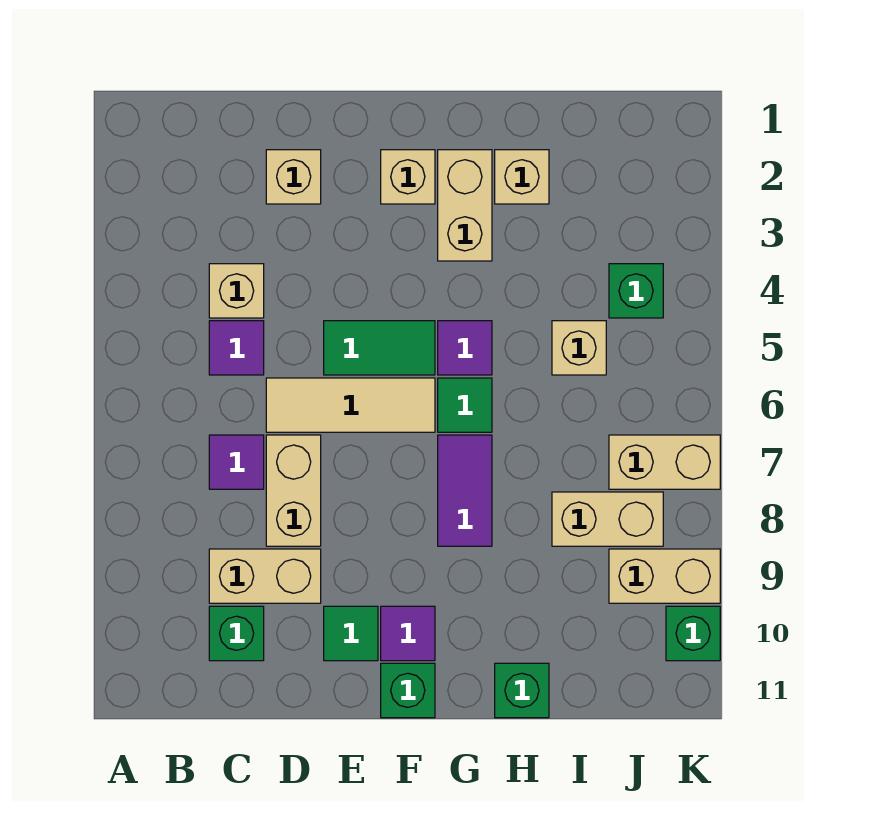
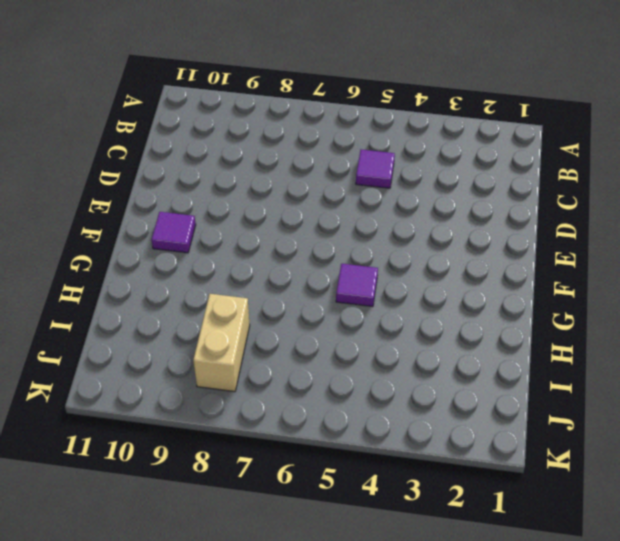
none -> tan brick C4 level 1
none -> purple tile C7 level 1
none -> tan brick C9:D9 level 1

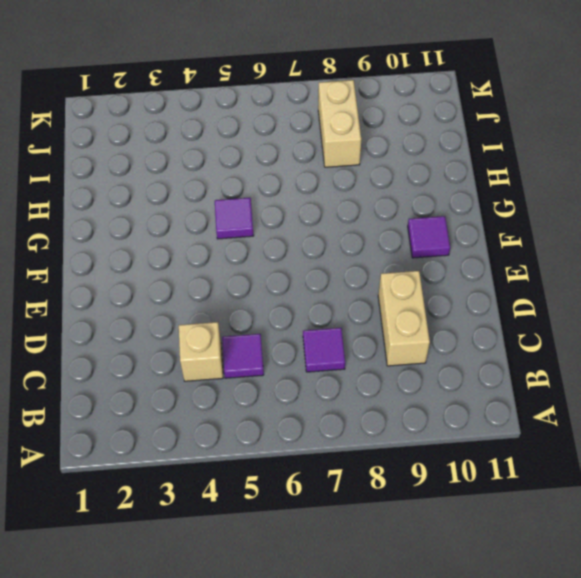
none -> green brick C10 level 1
none -> tan brick D2 level 1
none -> tan tile D6:F6 level 1

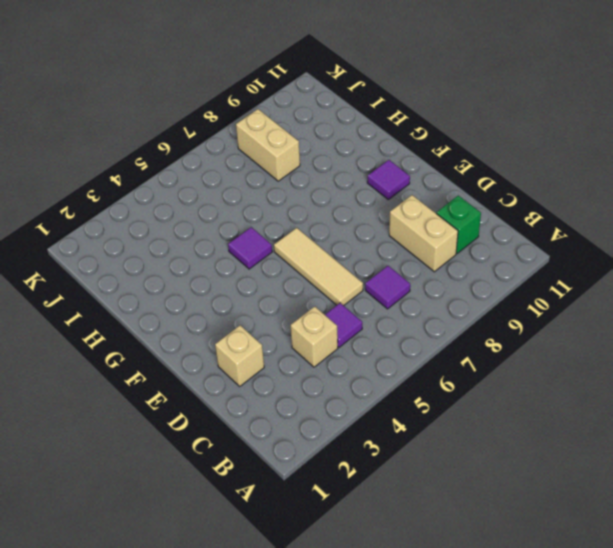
none -> tan brick D7:D8 level 1
none -> green tile E5:F5 level 1
none -> green tile E10 level 1

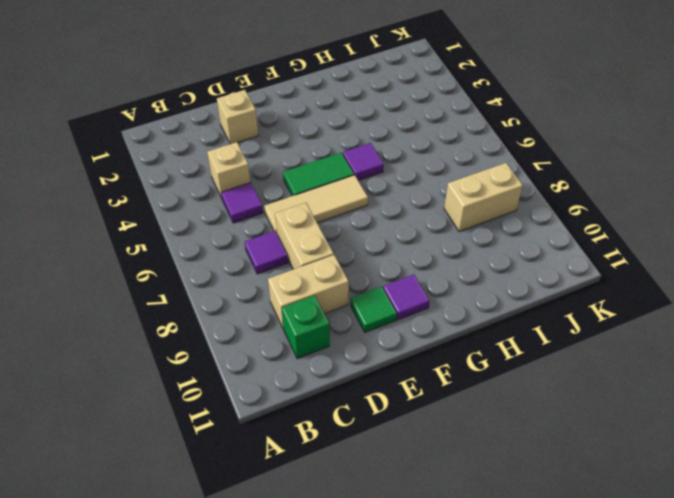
none -> tan brick F2 level 1
none -> green brick F11 level 1
none -> tan brick G2:G3 level 1

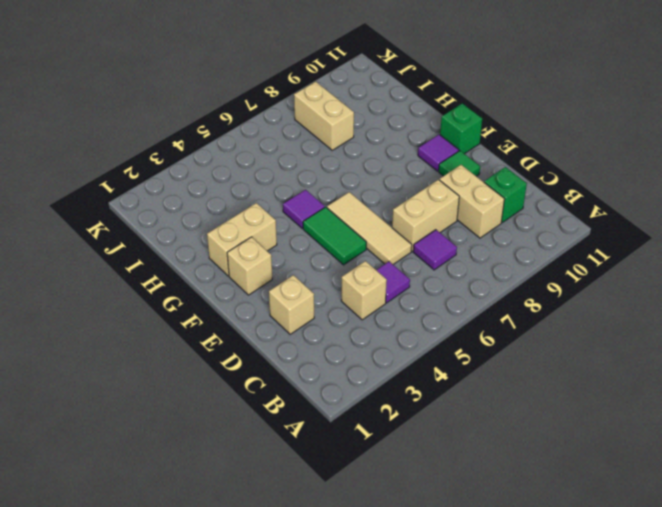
none -> green tile G6 level 1
none -> purple tile G7:G8 level 1
none -> tan brick H2 level 1

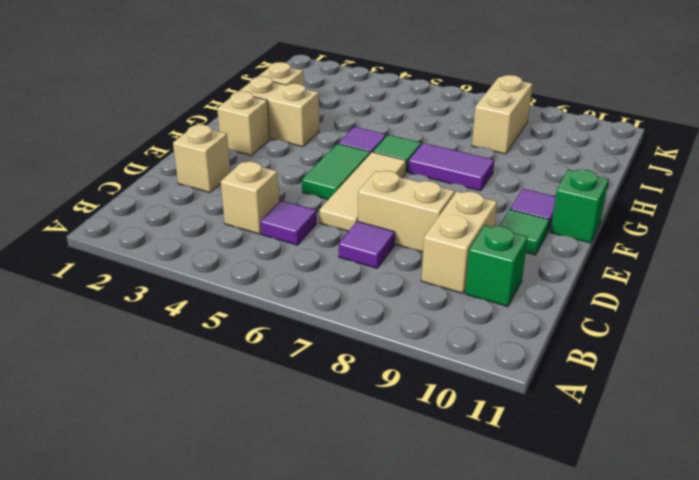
none -> green brick H11 level 1
none -> tan brick I5 level 1
none -> green brick J4 level 1

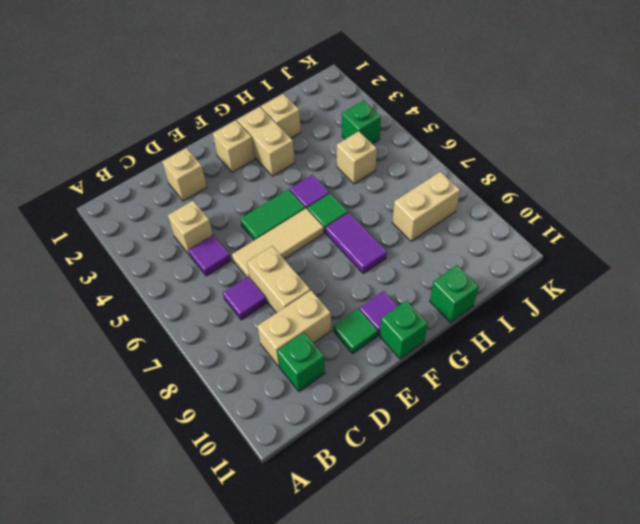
none -> tan brick J7:K7 level 1
none -> tan brick J9:K9 level 1
none -> green brick K10 level 1

